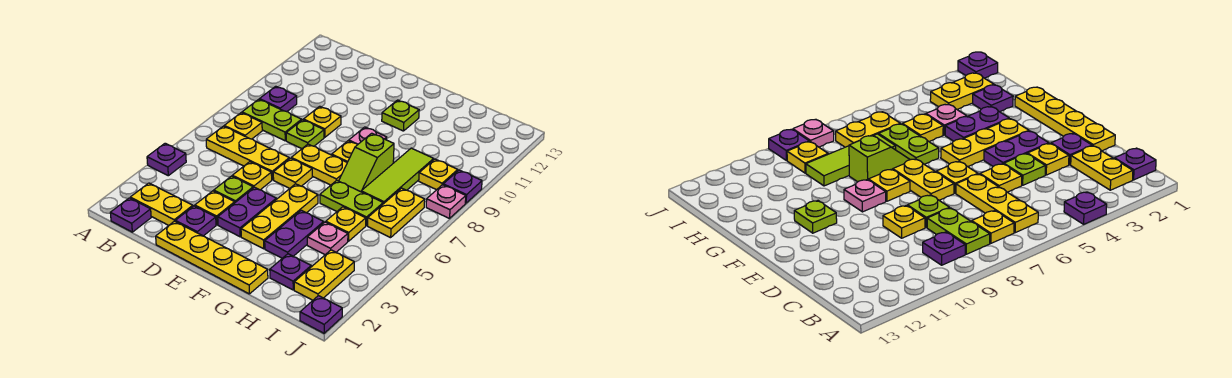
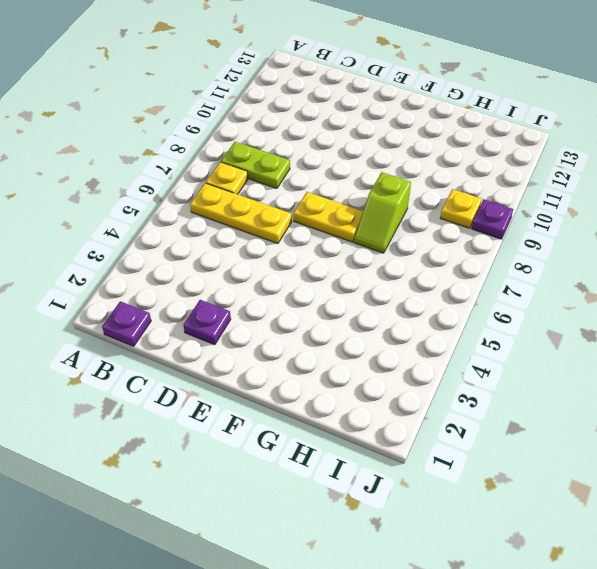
none -> purple plate A4 level 1
none -> yellow plate B2:C2 level 1
none -> purple plate B9 level 1
none -> yellow plate D1:G1 level 1

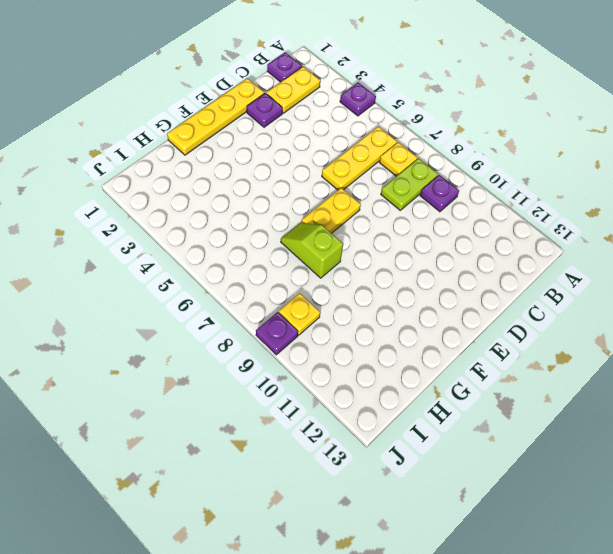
none -> yellow plate D3 level 1
none -> lime plate D4 level 1
none -> yellow plate D5 level 1
none -> lime plate D8 level 1

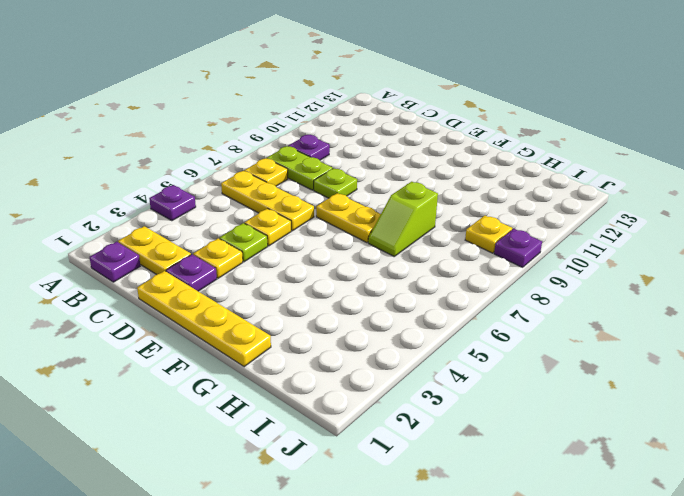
none -> yellow plate D9 level 1
none -> purple plate E3:E4 level 1
none -> yellow plate E6 level 1
none -> yellow plate F3:F5 level 1

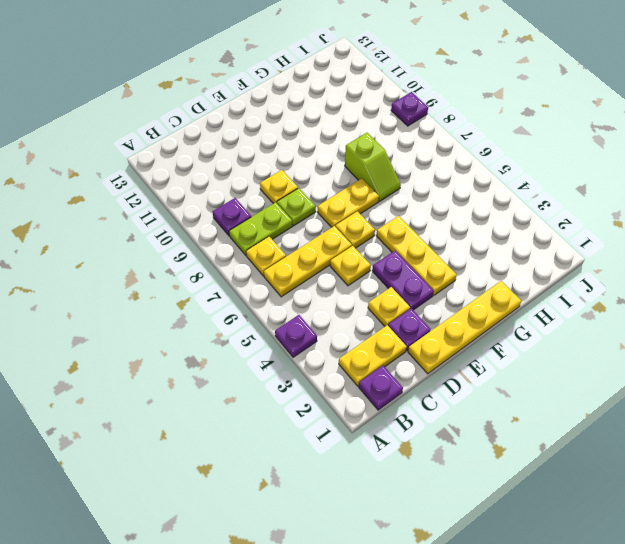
none -> lime plate D4 level 1
none -> yellow plate F8 level 1
none -> pink plate F9 level 1
none -> lime plate F11 level 1

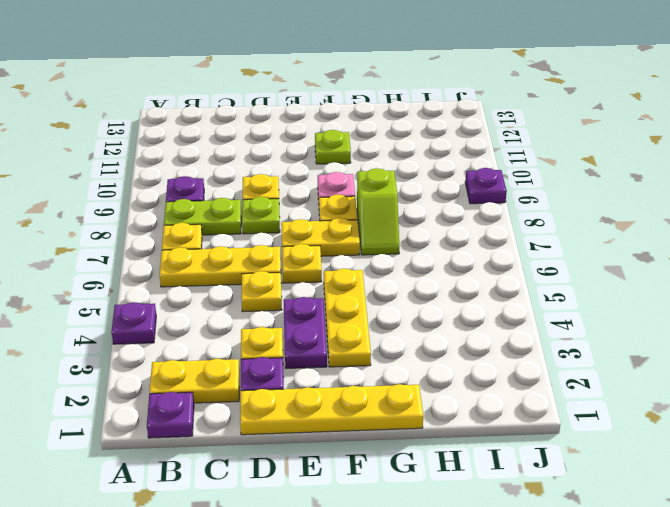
none -> lime plate D4 level 1
none -> purple plate G3:G4 level 1
none -> lime plate G6:H6 level 1
none -> purple plate H2 level 1

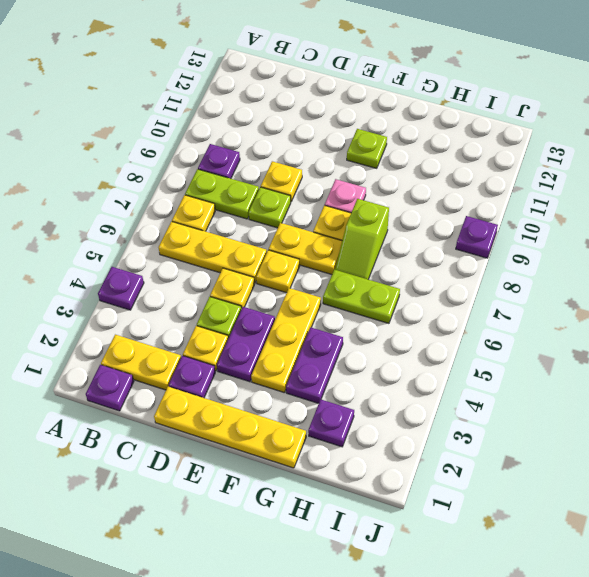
none -> pink plate H4 level 1
none -> yellow plate H5 level 1
none -> lime tile H7:H9 level 1
none -> yellow plate I2:I3 level 1

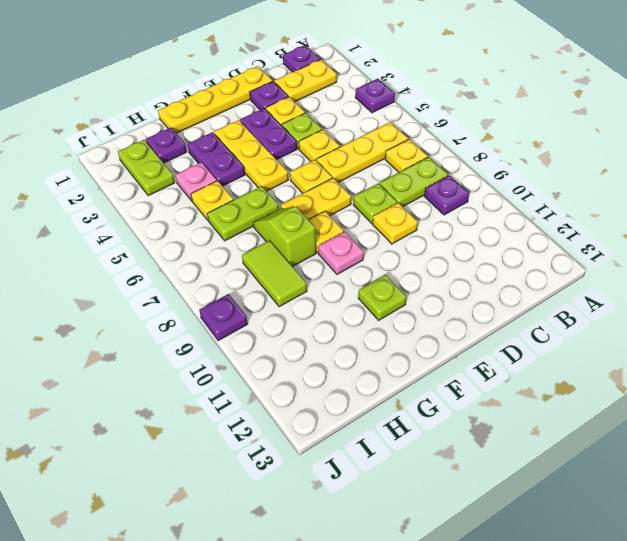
lime tile H8:H9 level 1 -> lime tile H7:H9 level 1
lime plate I2:I3 level 1 -> yellow plate I2:I3 level 1
none -> yellow plate I6:I7 level 1
none -> yellow plate I9 level 1
none -> purple plate J1 level 1
none -> pink plate J8 level 1

